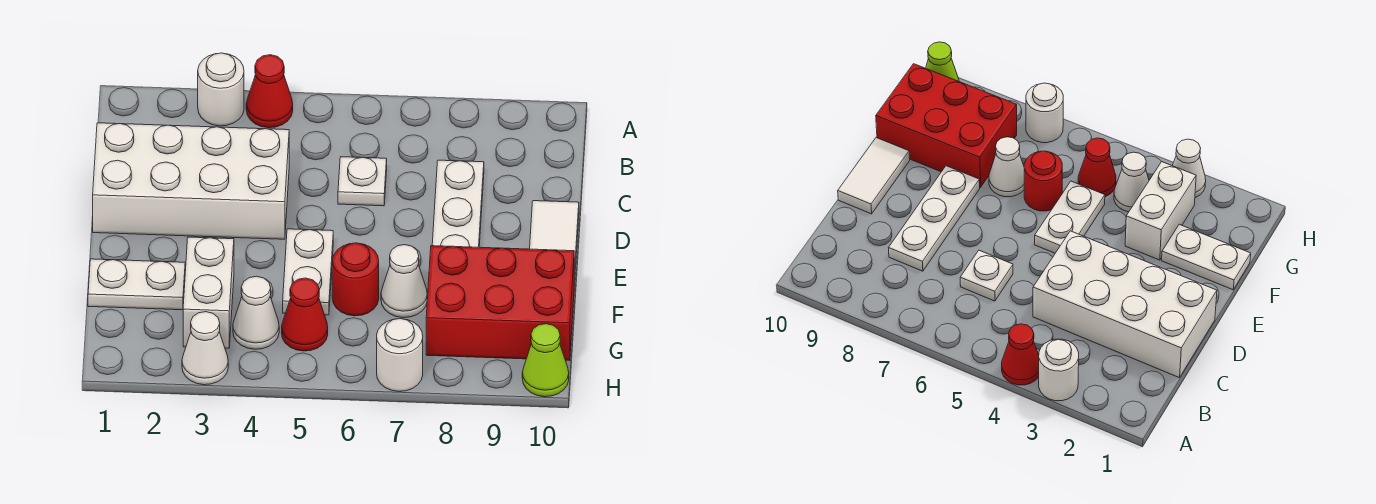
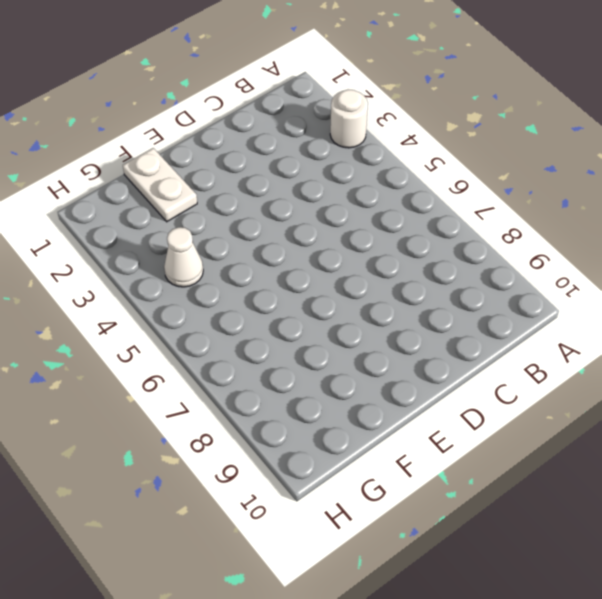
none -> red cone A4 level 1
none -> white brick C1:D4 level 1
none -> white plate C6 level 1

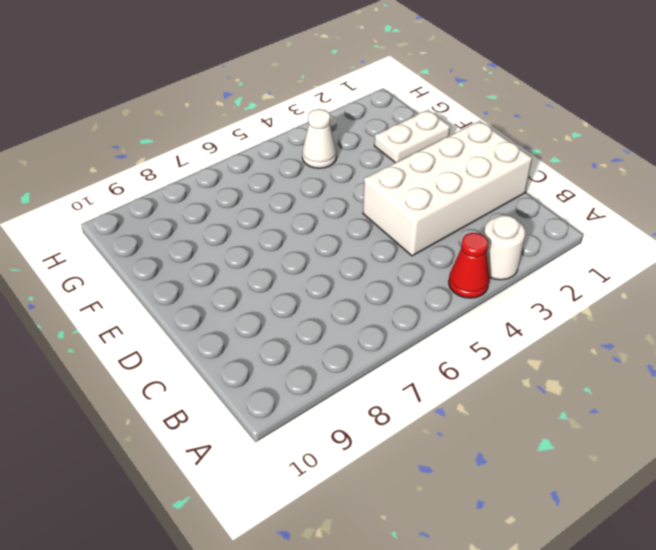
none -> white plate C6 level 1
none -> white plate C8:E8 level 1
none -> white tile D10:E10 level 1

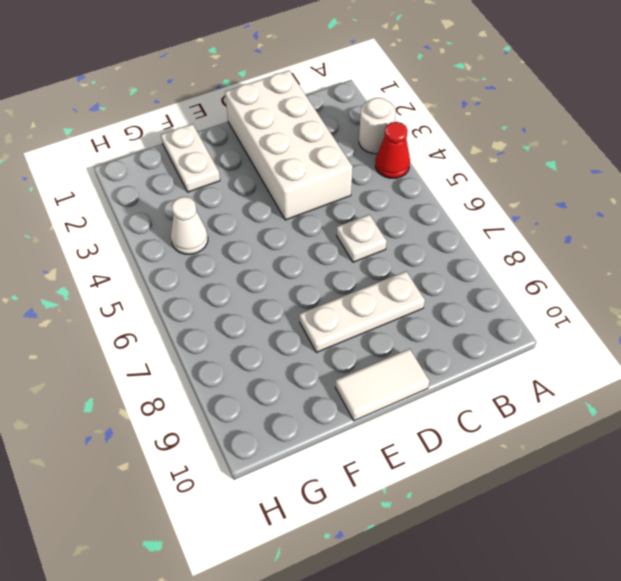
none -> white plate E5:F5 level 1
none -> white brick F3:G3 level 1
none -> red round brick F6 level 1

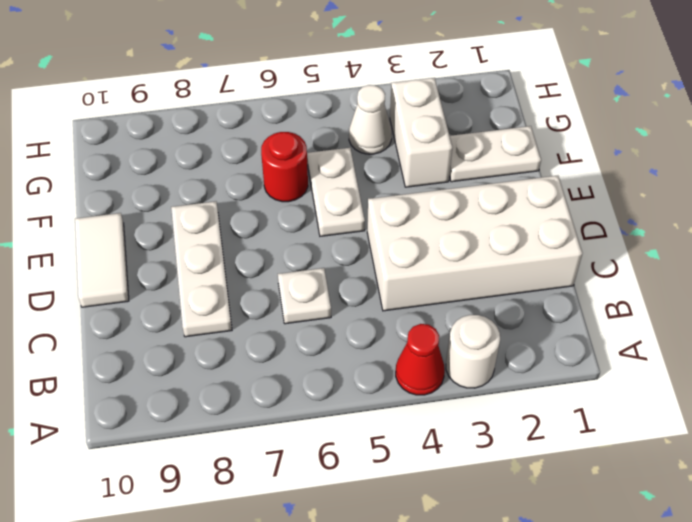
none -> white cone F7 level 1
none -> red brick F8:G10 level 1
none -> red cone G5 level 1

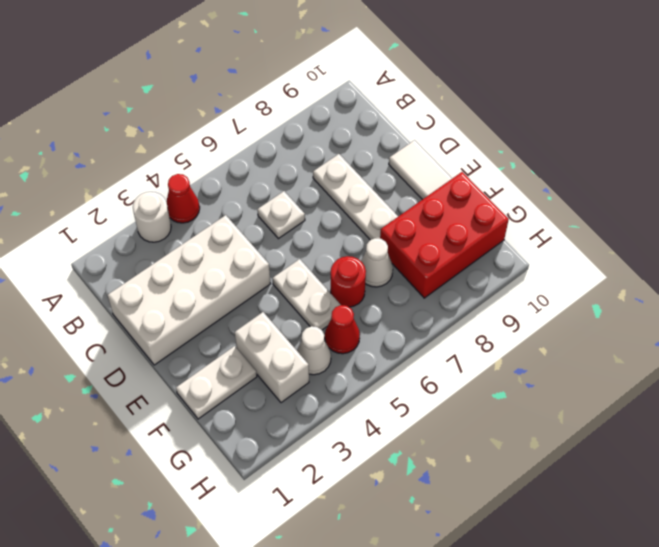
none -> white cone H3 level 1
none -> white round brick H7 level 1
none -> lime cone H10 level 1

